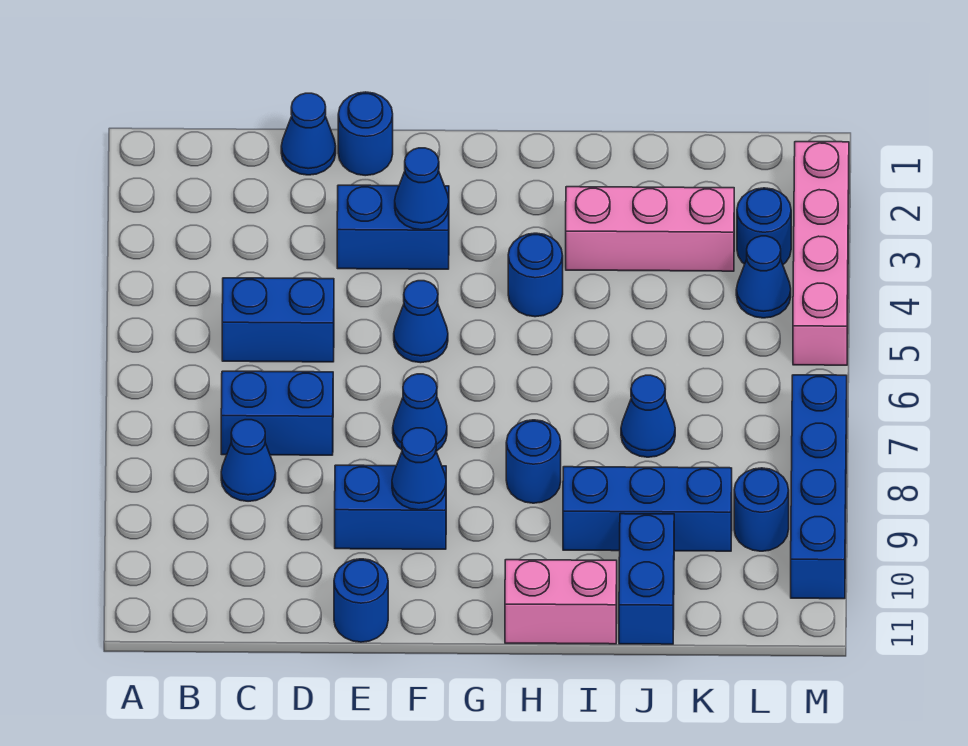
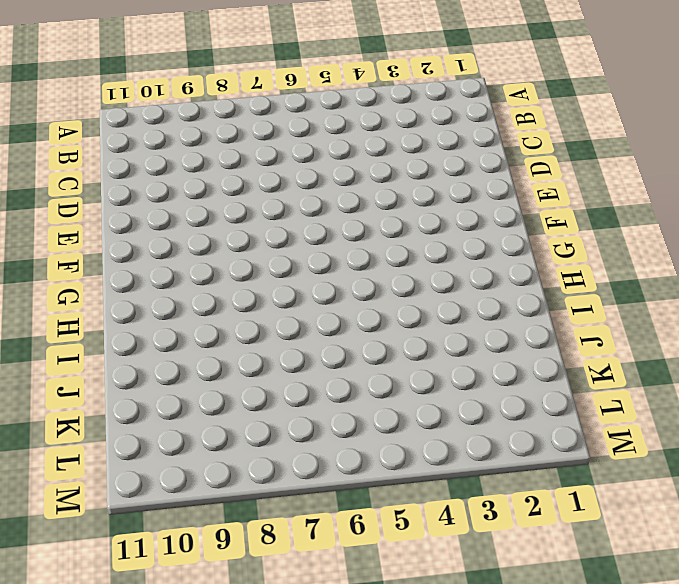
none -> blue brick C5:D5 level 1
none -> blue brick C7:D7 level 1
none -> blue cone C8 level 1

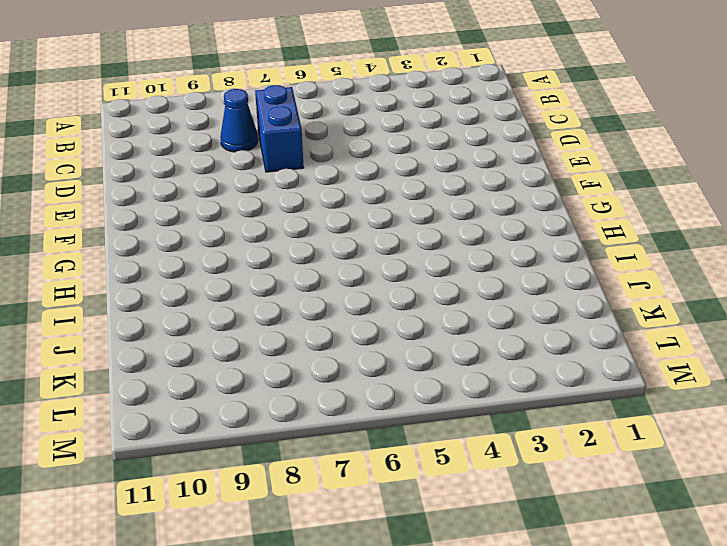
none -> blue brick C5:D5 level 1
none -> blue cone D1 level 1
none -> blue round brick E1 level 1

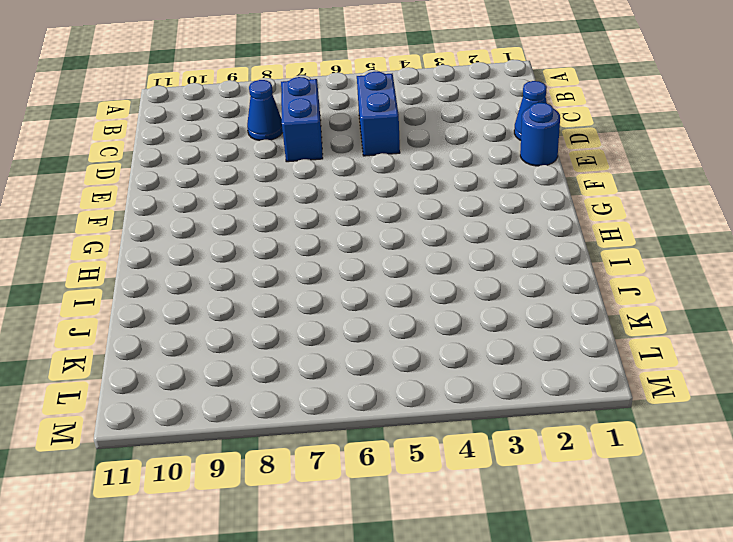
none -> blue brick E3:F3 level 1
none -> blue brick E9:F9 level 1
none -> blue round brick E11 level 1

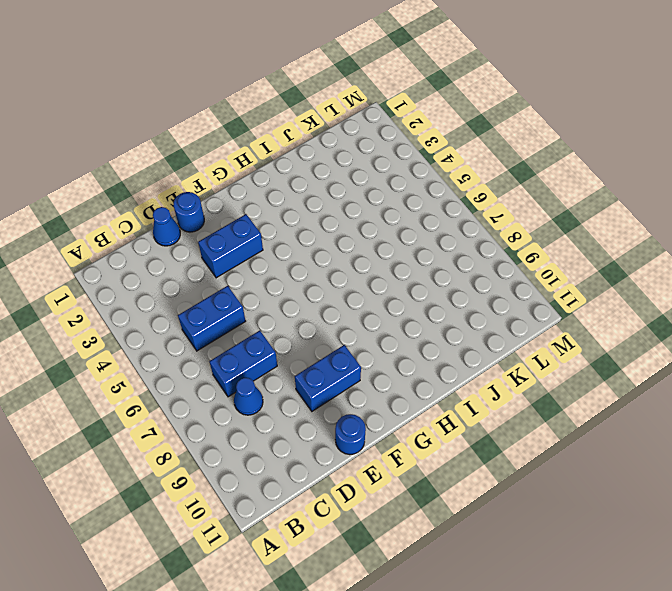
none -> blue cone F5 level 1
none -> blue cone F7 level 1
none -> blue round brick H4 level 1

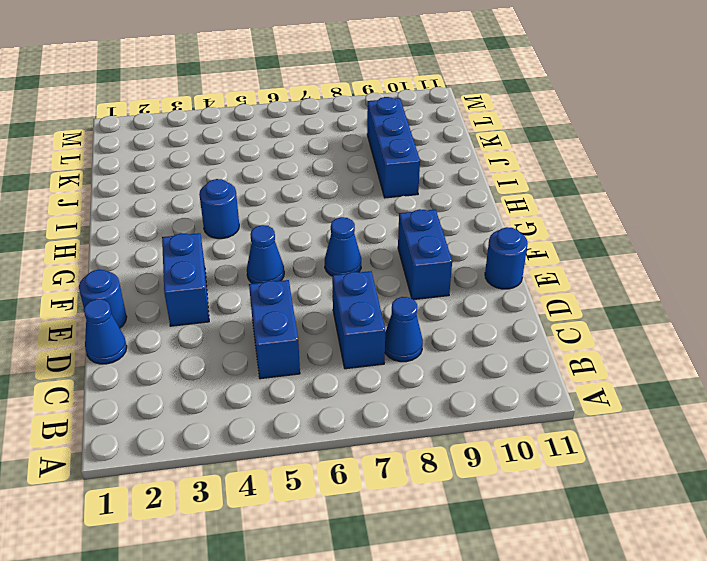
none -> blue round brick H8 level 1
none -> pink brick H11:I11 level 1
none -> pink brick I3:K3 level 1

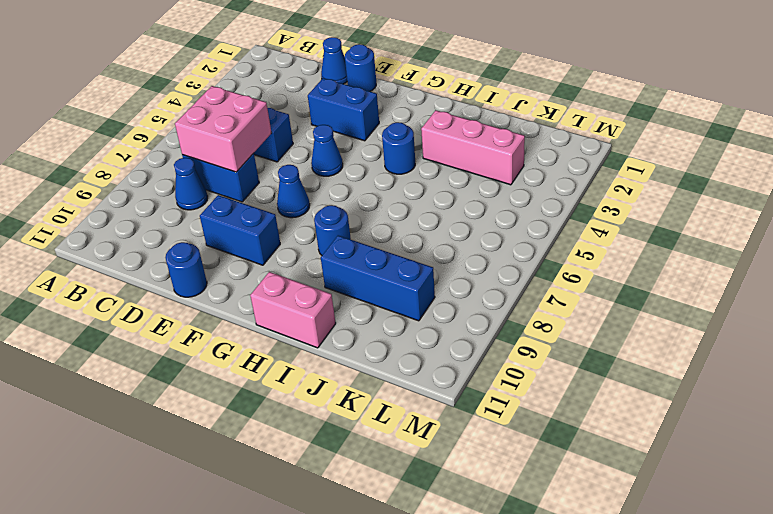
pink brick C6:D7 level 2 -> none
none -> blue cone J7 level 1
none -> blue brick J10:J11 level 1
none -> blue round brick L3 level 1

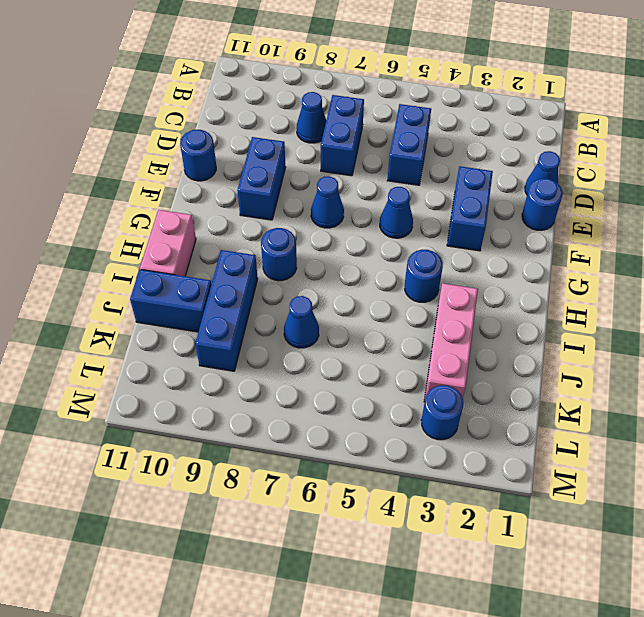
none -> blue cone L4 level 1
none -> blue round brick L9 level 1
none -> pink brick M2:M5 level 1

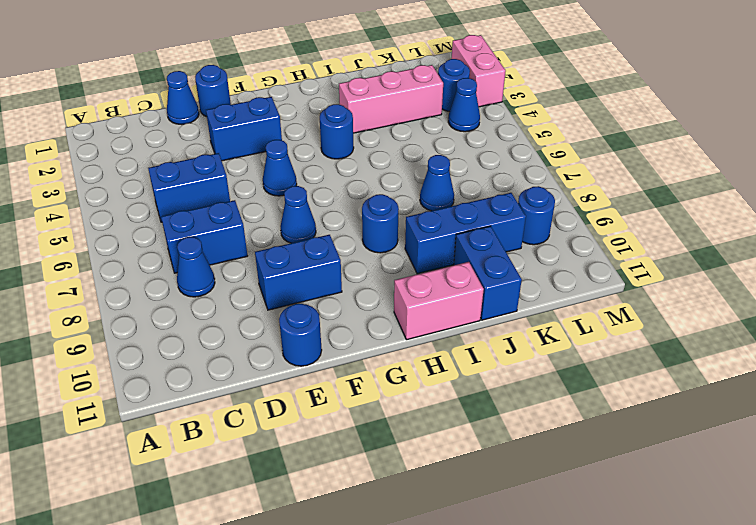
pink brick M2:M3 level 1 -> pink brick M2:M5 level 1
none -> blue brick M7:M10 level 1
none -> blue cone F3 level 2
none -> blue cone F9 level 2

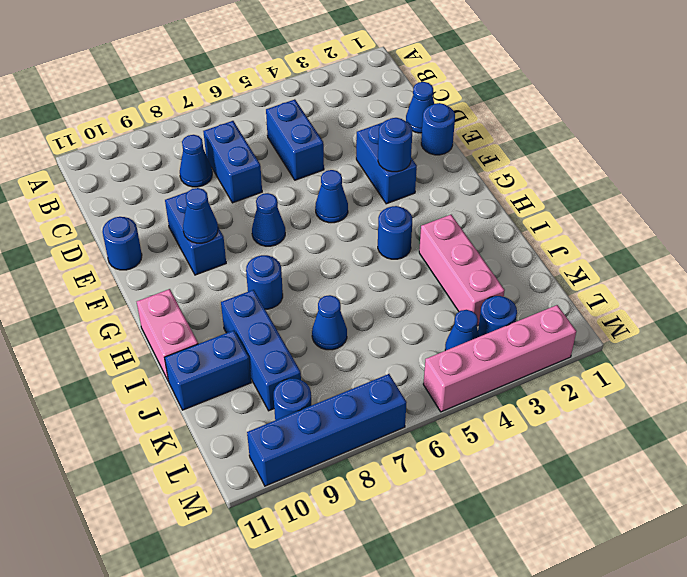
blue round brick F3 level 2 -> blue cone F3 level 2

